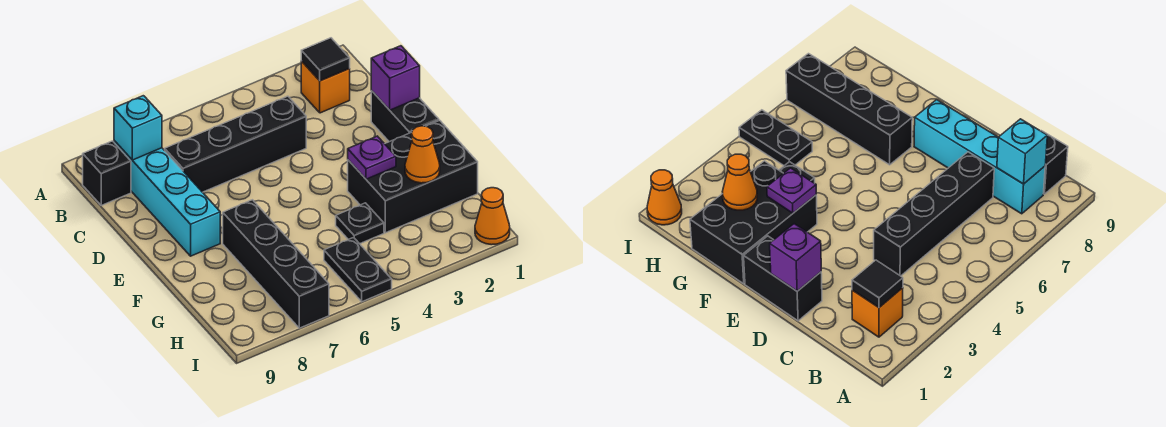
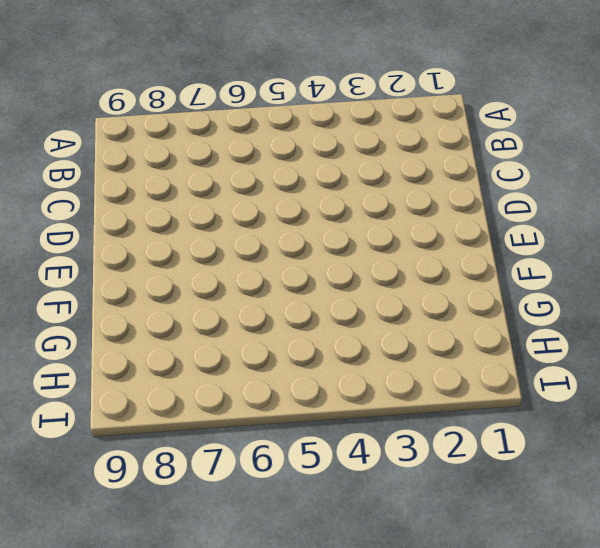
none -> orange brick B2 level 1
none -> cyan brick B8:E8 level 1
none -> black brick B9 level 1

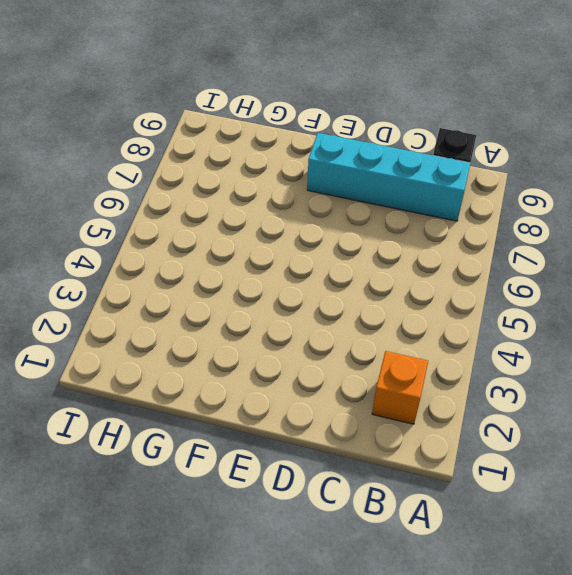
none -> black brick C4:C7 level 1
none -> black brick D1:E1 level 1
none -> black brick F1:G3 level 1

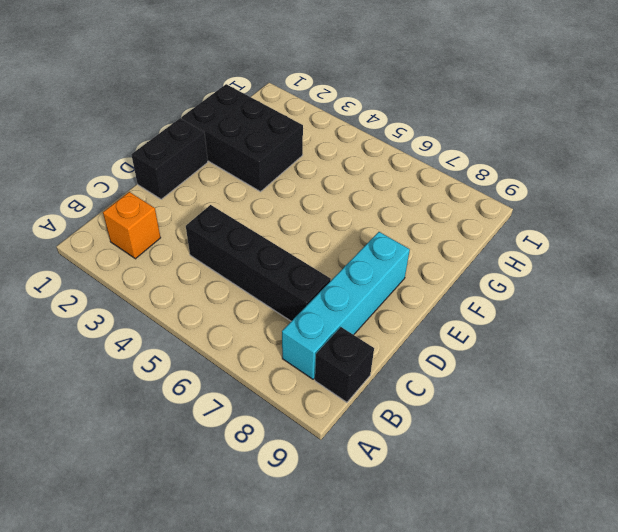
none -> black brick F7:I7 level 1
none -> black plate G4 level 1
none -> black plate H5:I5 level 1

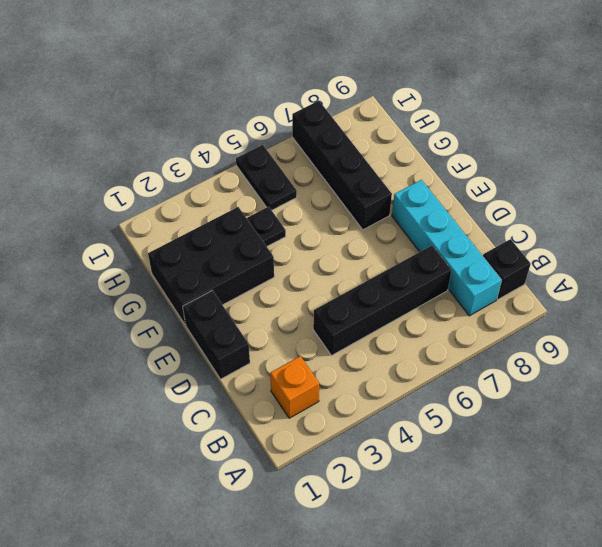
none -> orange cone I1 level 1
none -> black tile B2 level 2
none -> cyan brick B8 level 2

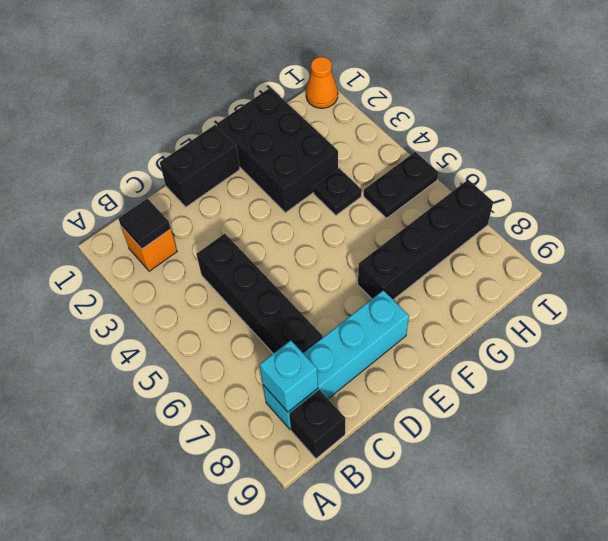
none -> purple brick D1 level 2
none -> purple plate F3 level 2
none -> orange cone G2 level 2

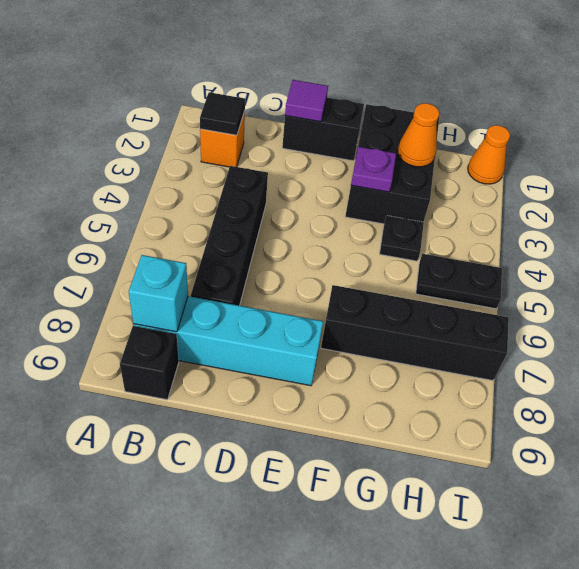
purple tile D1 level 2 -> purple brick D1 level 2

